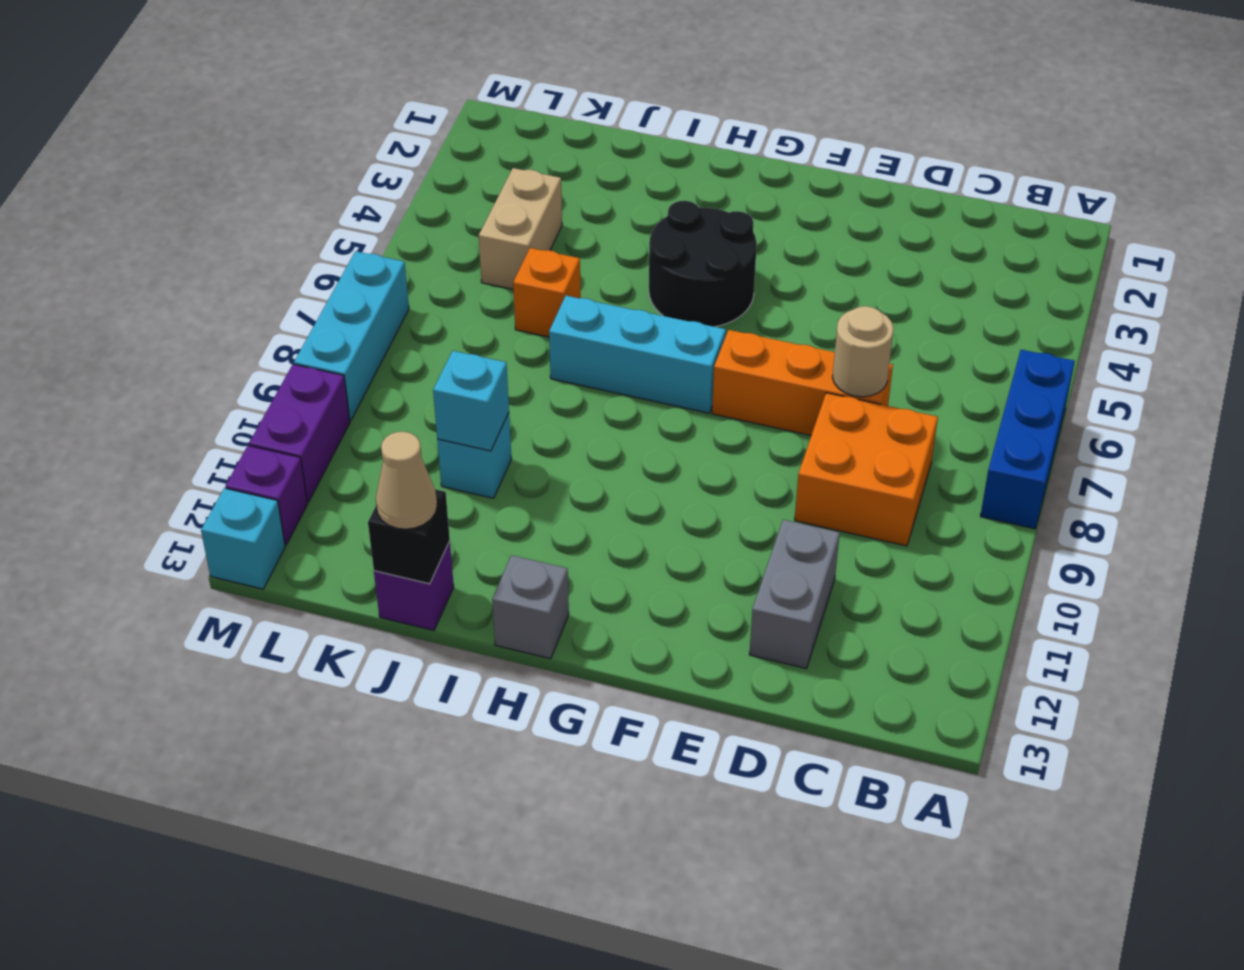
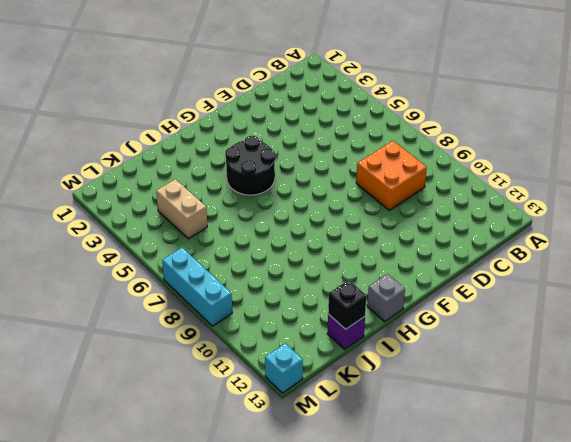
none -> blue brick A6:A8 level 1
none -> orange brick D7:F7 level 1
none -> grey brick D11:D12 level 1

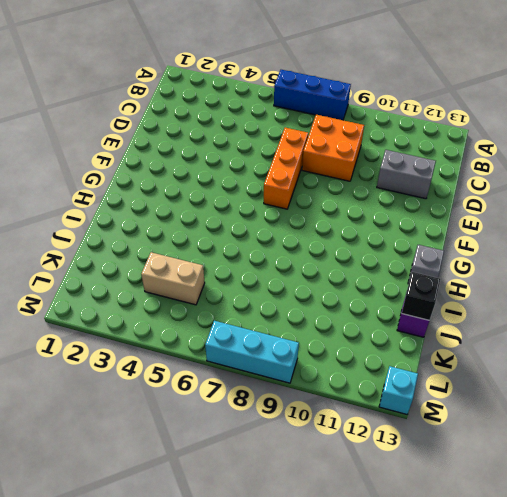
none -> black round brick G4:H5 level 1
none -> cyan brick G7:I7 level 1
none -> orange brick J6 level 1

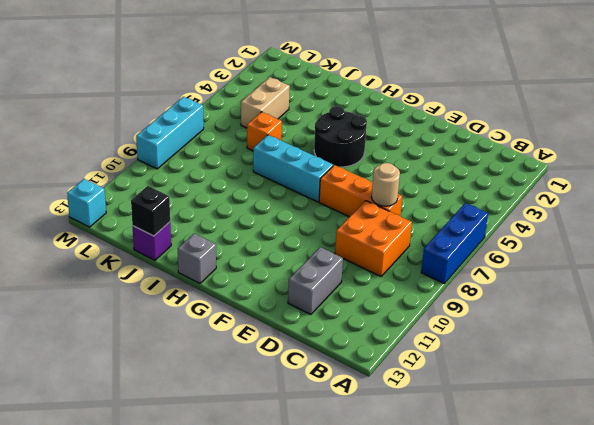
none -> cyan brick J10 level 1
none -> purple brick M10:M11 level 1
none -> purple brick M12 level 1

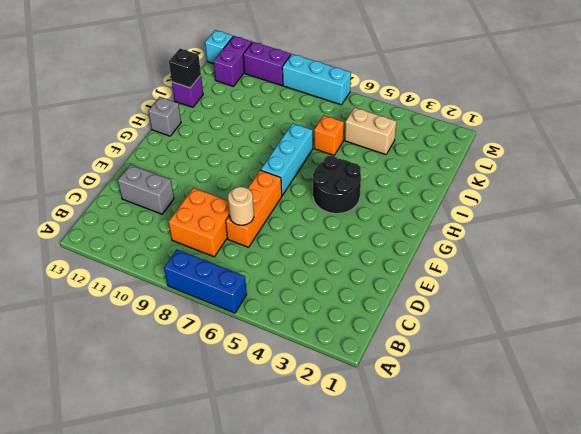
purple brick L12:M12 level 1 -> purple brick M12 level 1
none -> cyan brick J10 level 1
none -> cyan brick J10 level 2
none -> tan cone J13 level 3

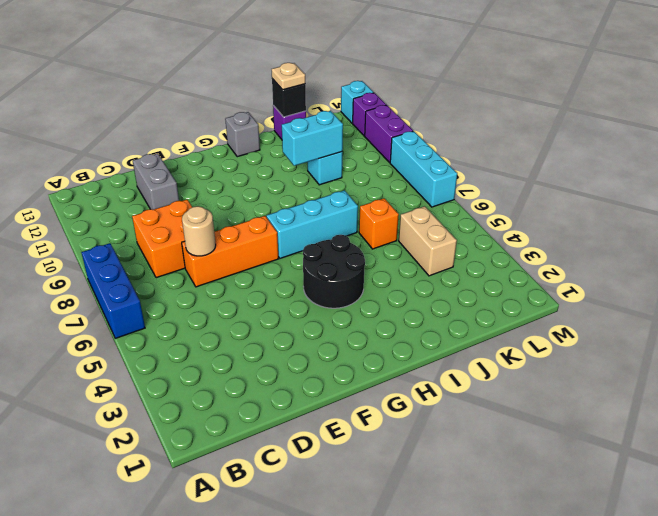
cyan brick I10:J10 level 2 -> cyan brick J10 level 2
tan plate J13 level 3 -> tan cone J13 level 3

